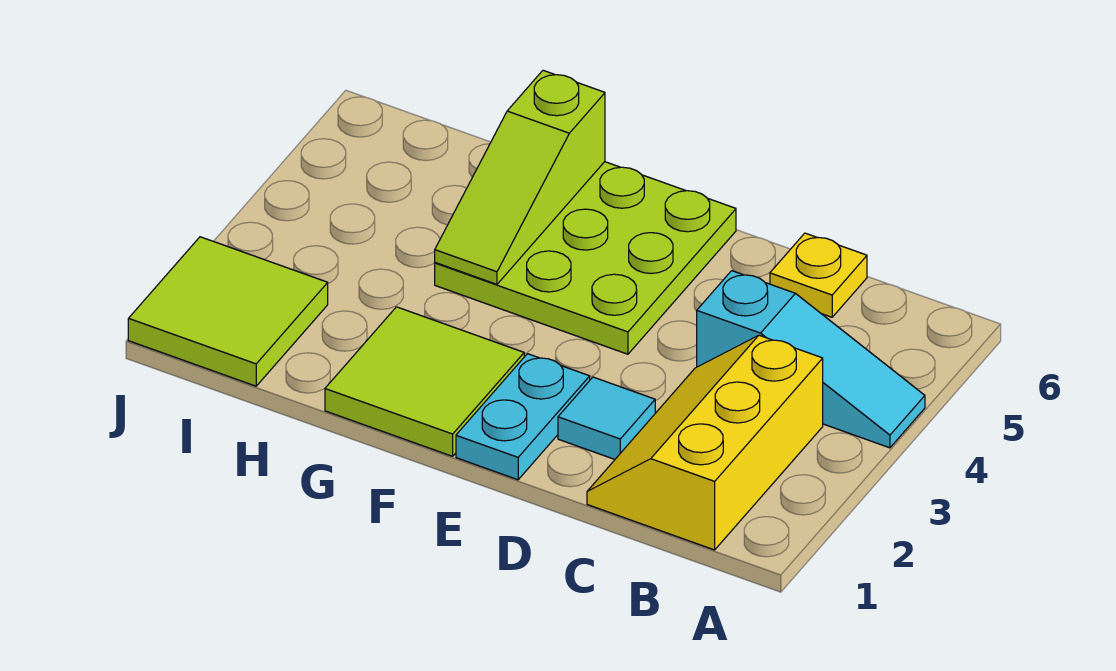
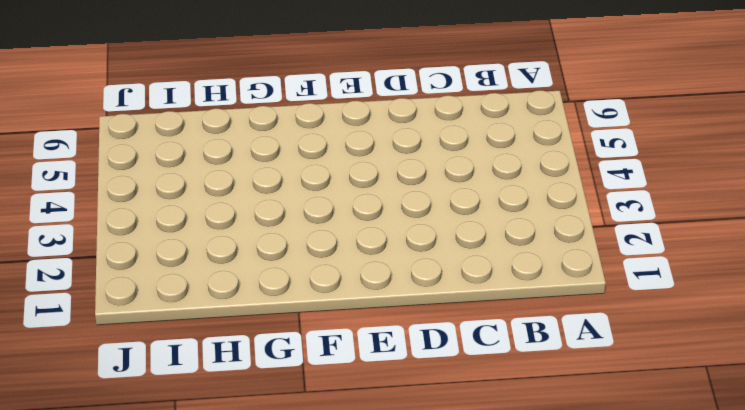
none -> cyan slope A4:C4 level 1 top C
none -> yellow slope B1:C3 level 1 top B

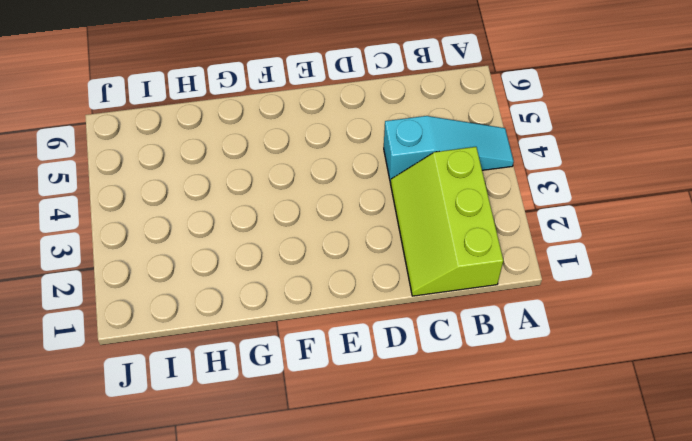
lime slope B1:C3 level 1 top B -> yellow slope B1:C3 level 1 top B
none -> yellow plate C6 level 1
none -> cyan tile D2 level 1

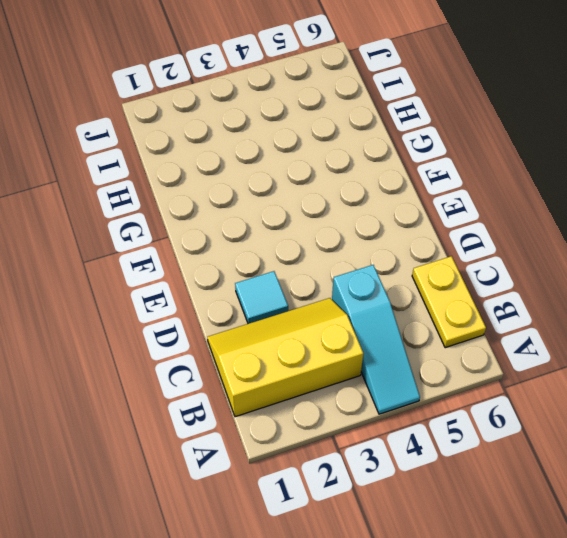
yellow plate B6:C6 level 1 -> yellow plate C6 level 1
none -> cyan plate E1:E2 level 1
none -> lime plate E4:G6 level 1

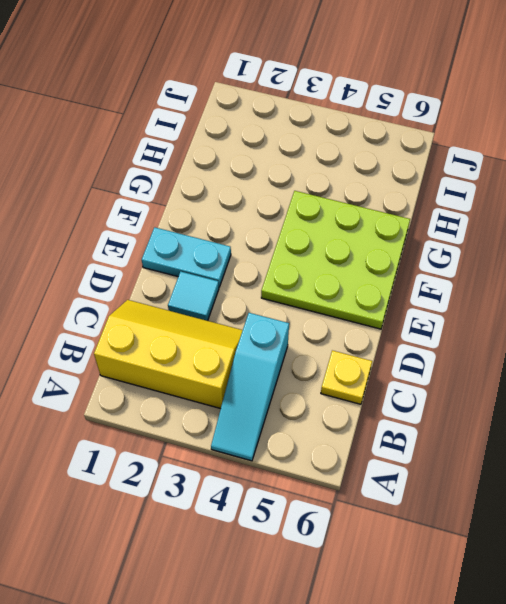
none -> lime tile F1:G2 level 1
none -> lime tile I1:J2 level 1

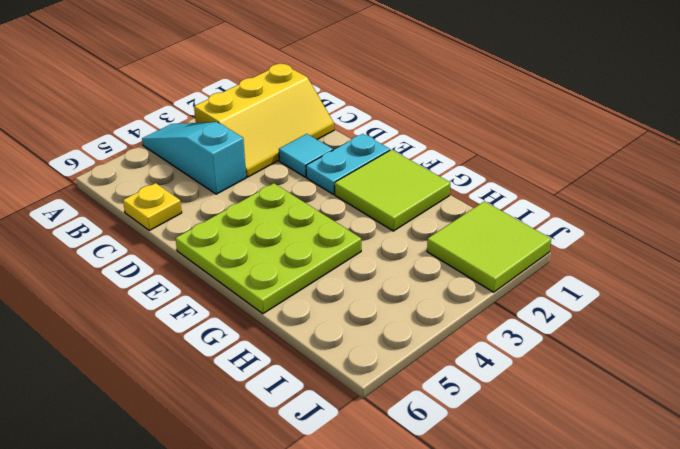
none -> lime slope G4:G6 level 2 top 6

